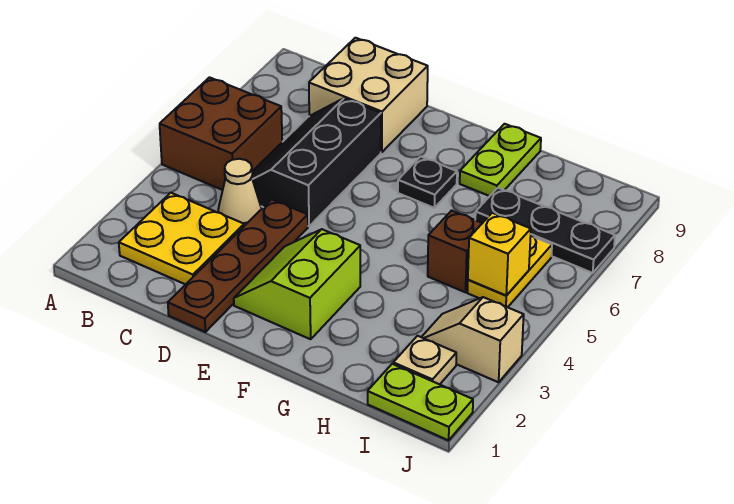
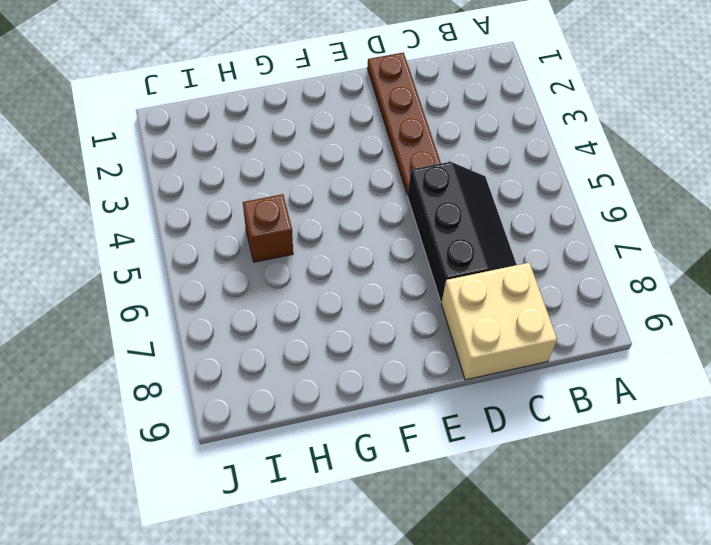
none -> brown brick A5:B6 level 1
none -> yellow plate B2:C3 level 1
none -> tan cone C4 level 1

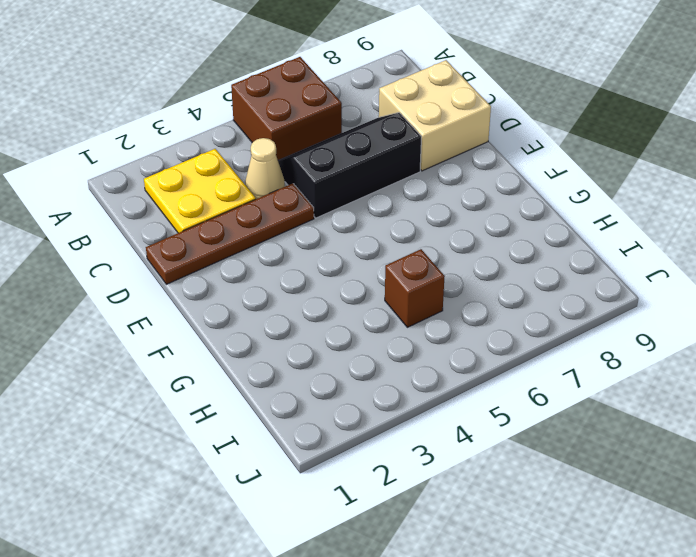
none -> lime slope E2:F3 level 1 top F
none -> black plate F7 level 1
none -> lime plate G8:G9 level 1

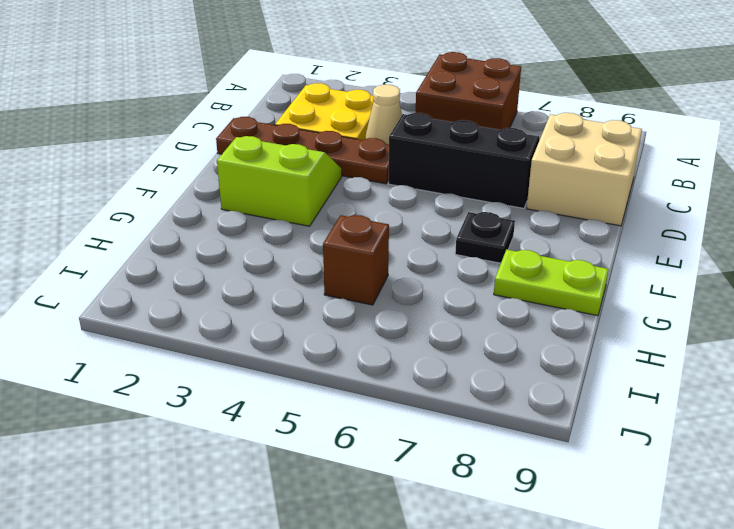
none -> black plate H7:J7 level 1
none -> lime plate I1:J1 level 1
none -> tan plate I2 level 1

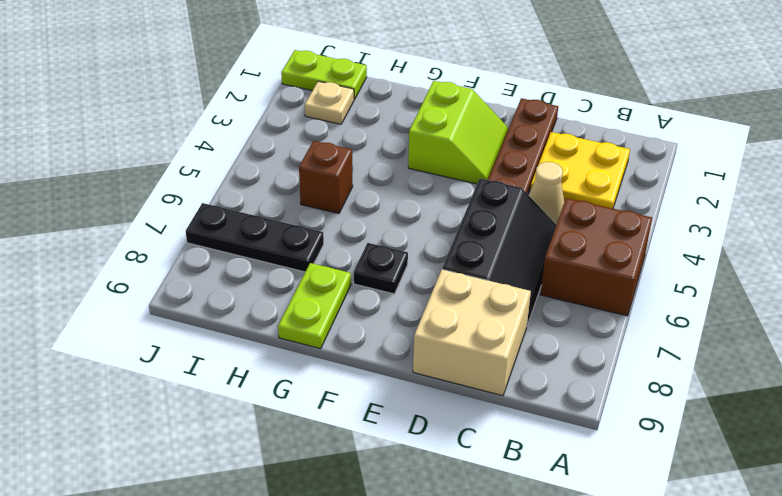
none -> tan slope I3:J3 level 1 top J
none -> yellow plate I5:I6 level 1
none -> yellow brick I5 level 2

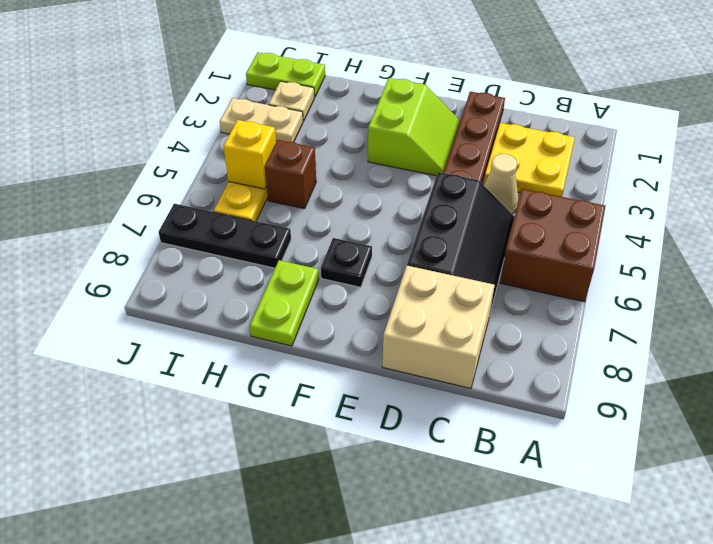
tan plate I3:J3 level 1 -> tan slope I3:J3 level 1 top J

